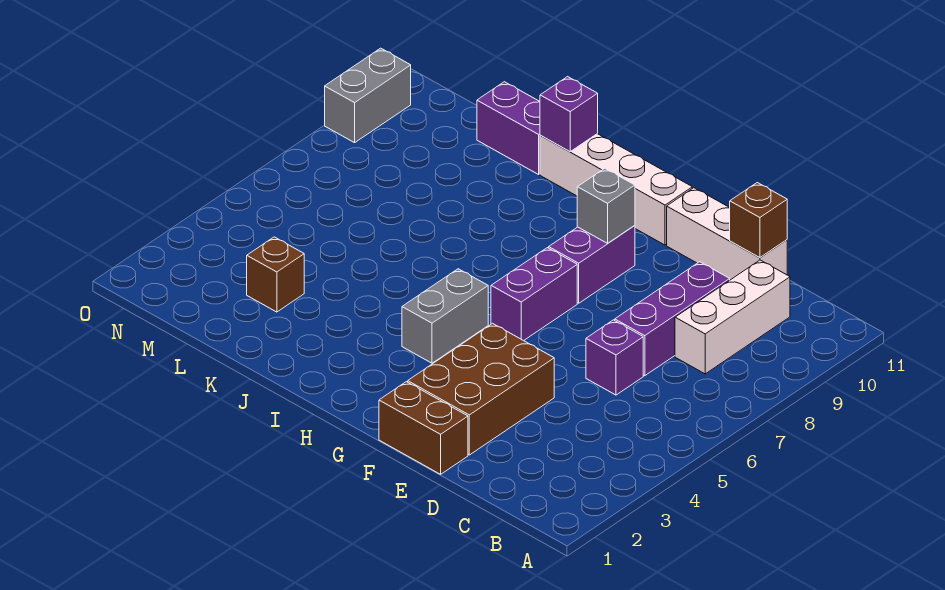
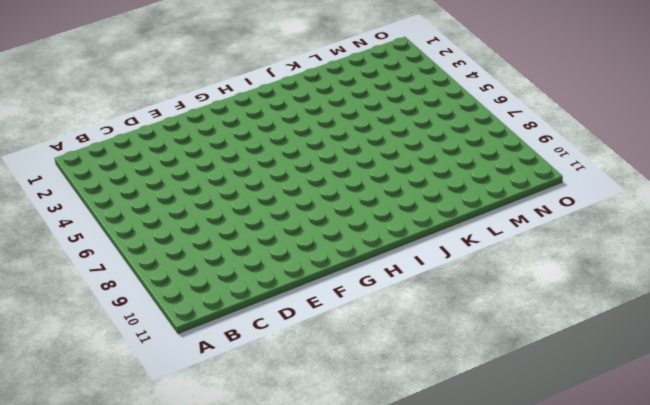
none -> white brick C8:C10 level 1
none -> purple brick D6 level 1
none -> purple brick D7:D9 level 1

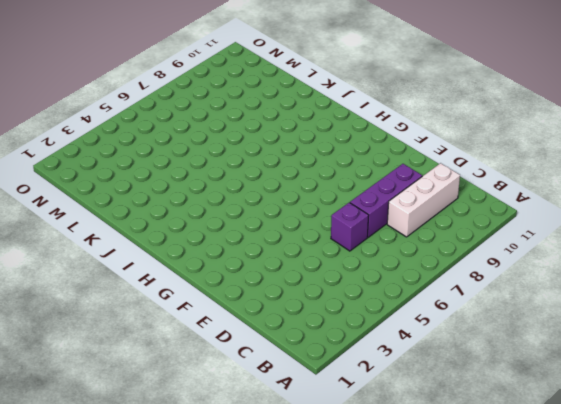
none -> white brick D11:F11 level 1
none -> brown brick E1:F1 level 1
none -> brown brick E2:F4 level 1

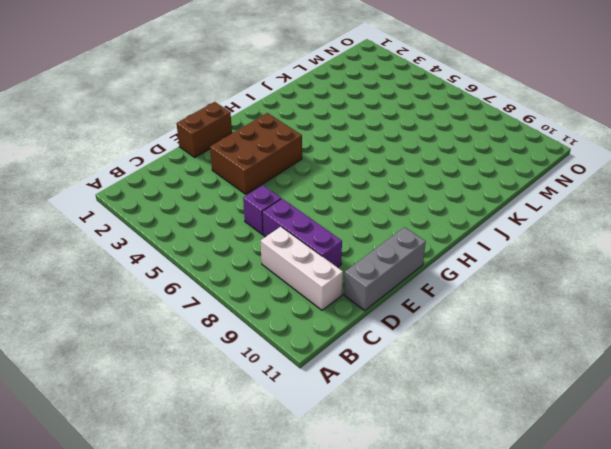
grey brick D11:F11 level 1 -> white brick D11:F11 level 1
brown brick E3:G4 level 1 -> brown brick E2:F4 level 1
none -> purple brick G6:G7 level 1
none -> purple brick G8:G9 level 1
none -> white brick G11:J11 level 1

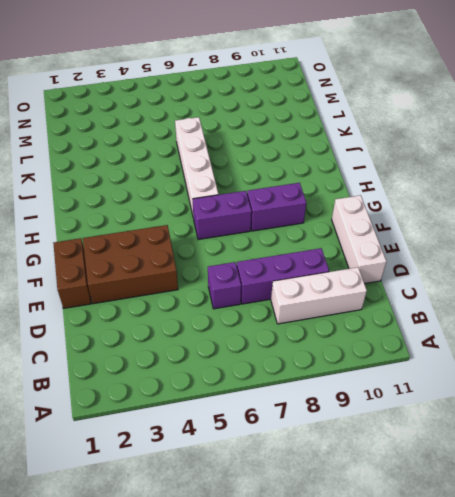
white brick H6:K6 level 1 -> white brick G11:J11 level 1
none -> grey brick H4:H5 level 1
none -> purple brick K11:L11 level 1
none -> brown brick L3 level 1

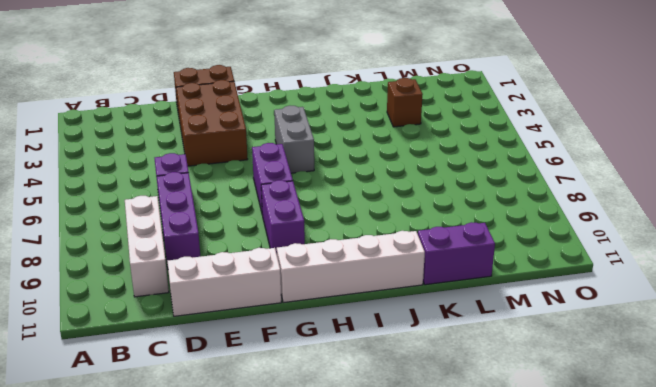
none -> grey brick O9:O10 level 1
none -> brown brick D11 level 2
none -> grey brick G9 level 2

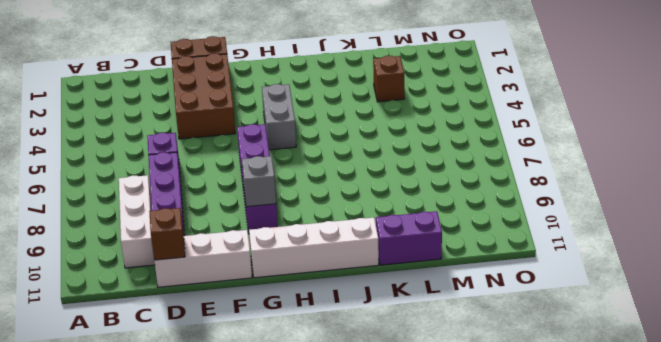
none -> grey brick O9:O10 level 1
none -> purple brick J11 level 2

